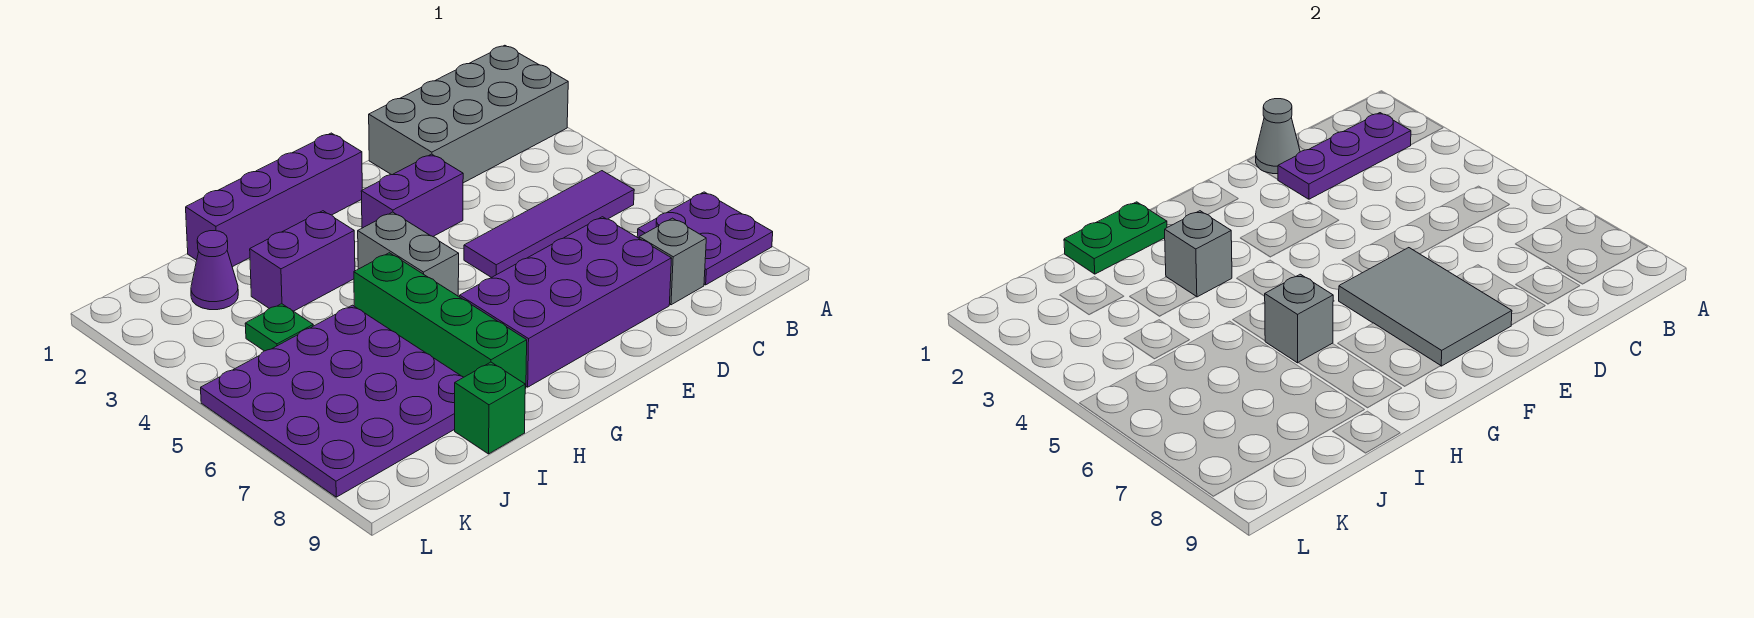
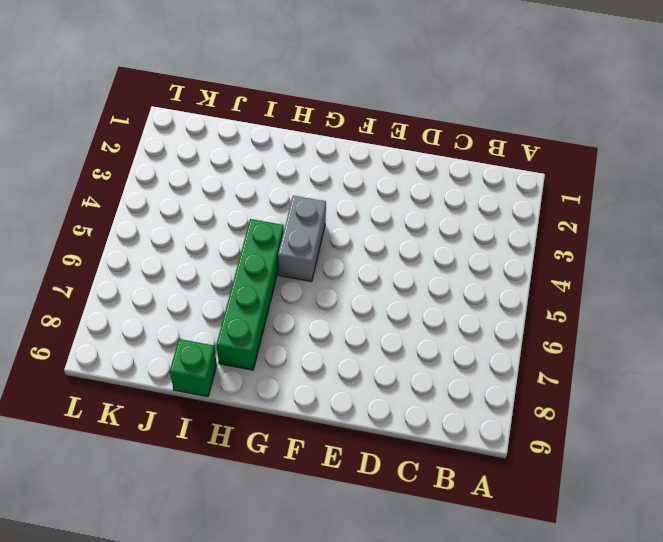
none -> grey brick A1:D2 level 1
none -> purple plate A7:B8 level 1
none -> purple tile B5:E5 level 1

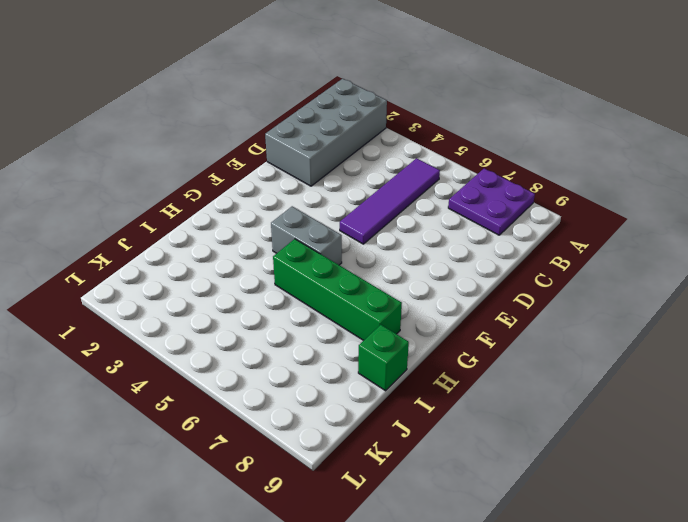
none -> grey brick C8 level 1
none -> purple brick D7:G8 level 1
none -> purple brick E3:F3 level 1

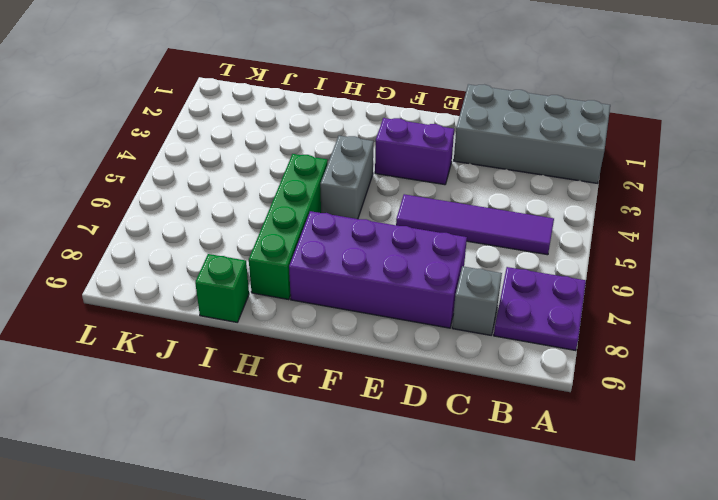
none -> purple brick F1:I1 level 1
none -> purple brick H3:I3 level 1
none -> purple plate I5:L8 level 1

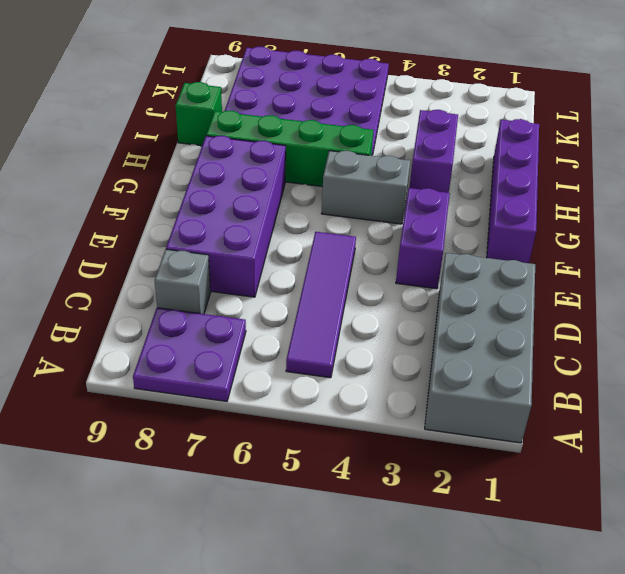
none -> purple cone J2 level 1
none -> green plate J4 level 1
none -> purple plate B2:D2 level 2

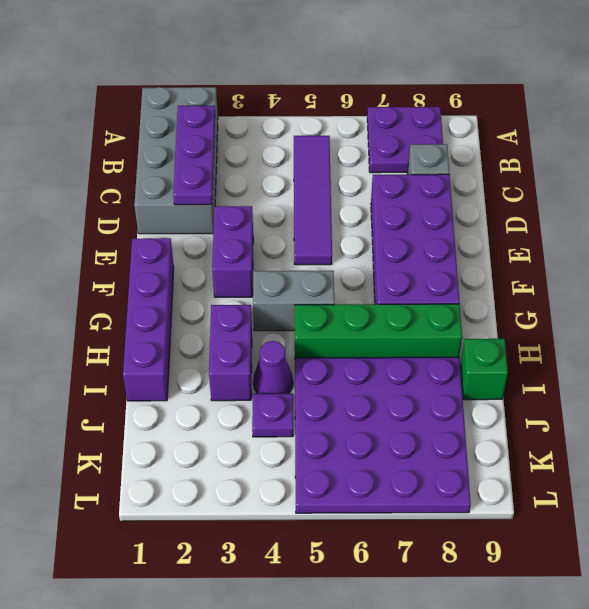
purple cone I4 level 1 -> purple cone J2 level 1
purple plate J4 level 1 -> green plate J4 level 1
none -> grey cone D1 level 2
none -> grey tile E6:F8 level 2
none -> green plate H1:I1 level 2

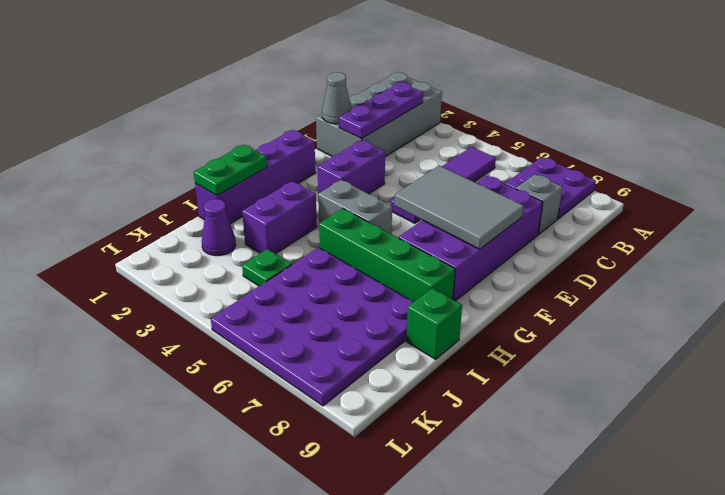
none -> grey brick H3 level 2
none -> grey brick H6 level 2

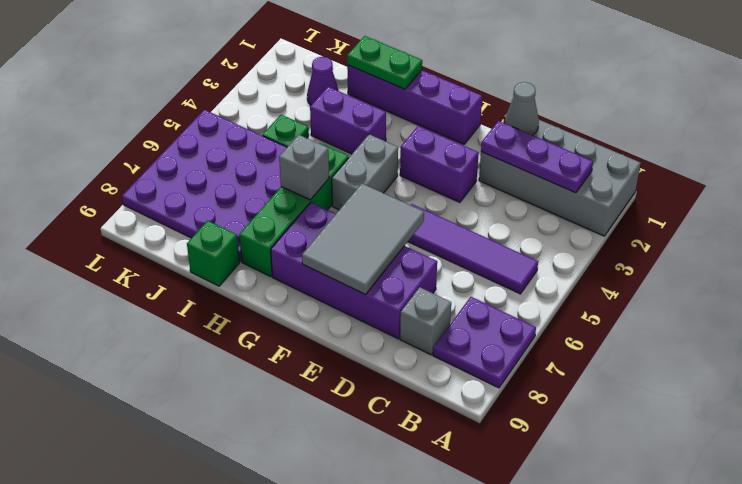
none -> grey brick H3 level 2

